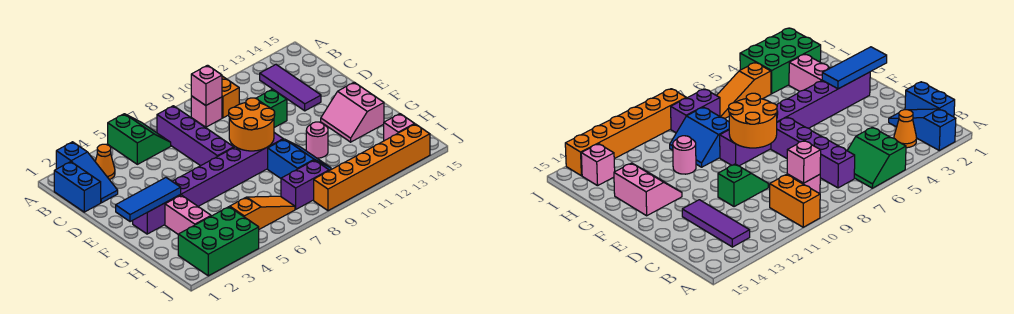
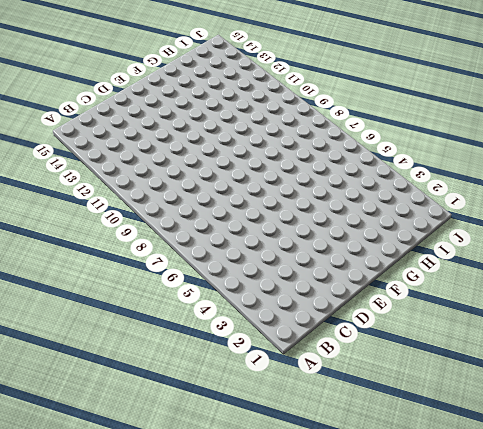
none -> blue slope A2:C2 level 1 top A
none -> green slope A5:B6 level 1 top 5
none -> orange brick A10:B10 level 1

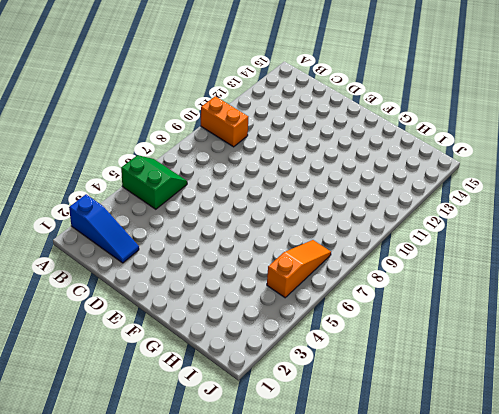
none -> blue brick B1:C1 level 1
none -> orange cone B3 level 1
none -> purple brick B7:E7 level 1

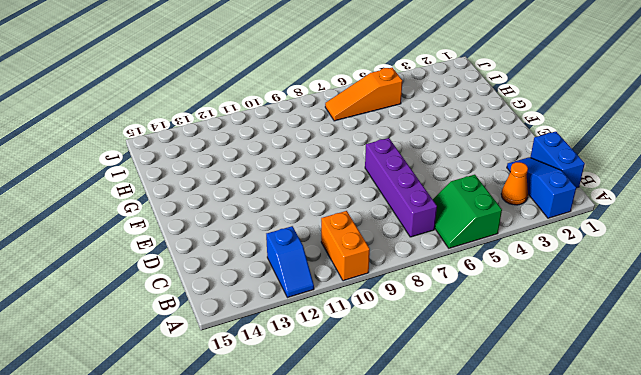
blue slope A12:B12 level 1 top B -> none
none -> pink brick B9 level 1
none -> purple tile B13:D13 level 1
none -> green slope D10:D11 level 1 top 11

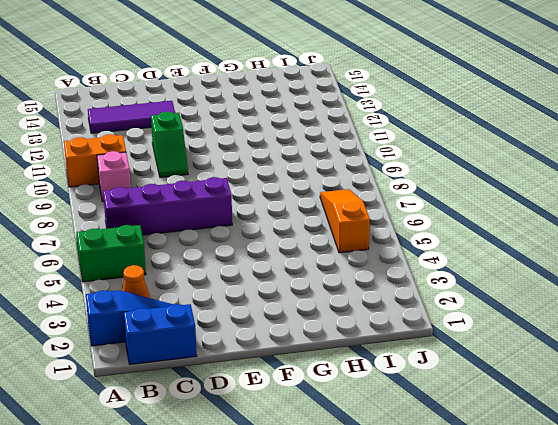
none -> purple brick F2:F9 level 1
none -> pink slope F13:G14 level 1 top 14
none -> pink brick G3:H3 level 1

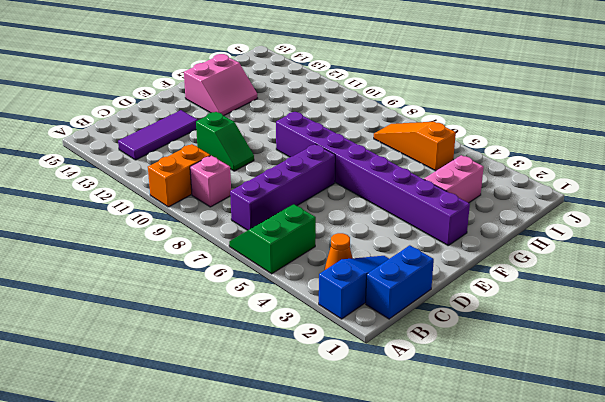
none -> blue slope G9:H10 level 1 top 9
none -> pink round brick G11 level 1
none -> green brick I2:J4 level 1

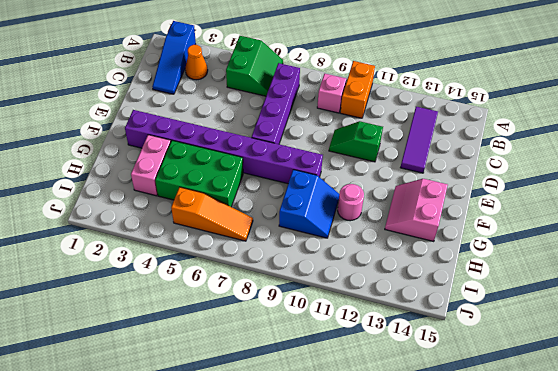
green brick G4:H6 level 1 -> green brick I2:J4 level 1
none -> blue brick B1:C1 level 1
none -> purple brick I8:I9 level 1
none -> pink brick I14 level 1

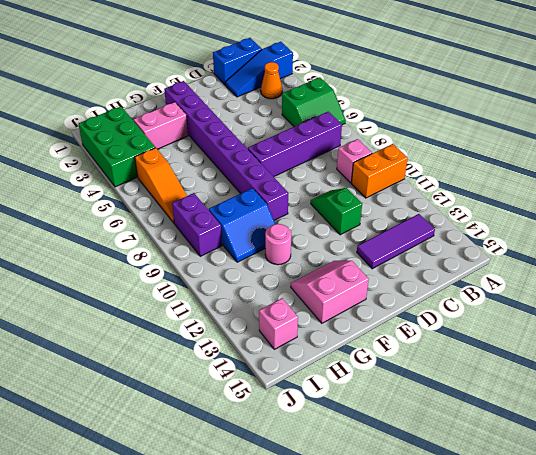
none -> orange brick J9:J14 level 1
none -> pink brick B9 level 2
none -> orange round brick E8:F9 level 2

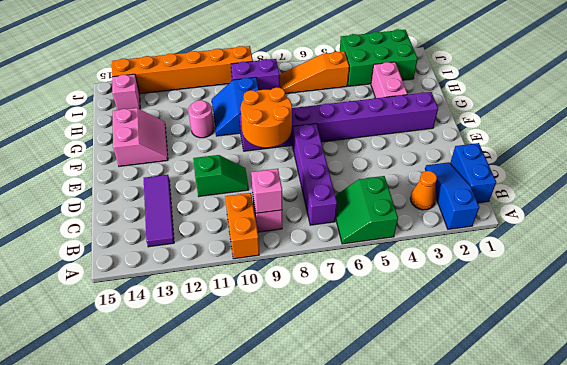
none -> blue tile F1:F3 level 2

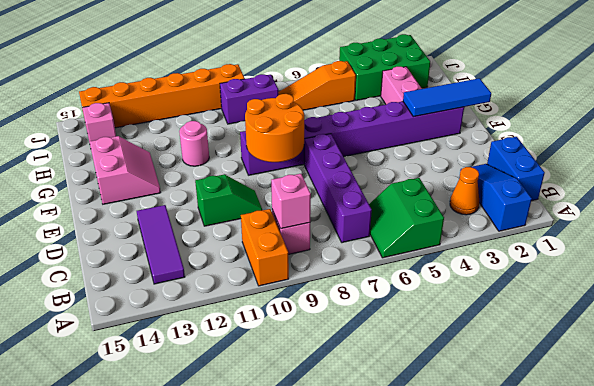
none -> blue slope G9:H10 level 1 top 9

